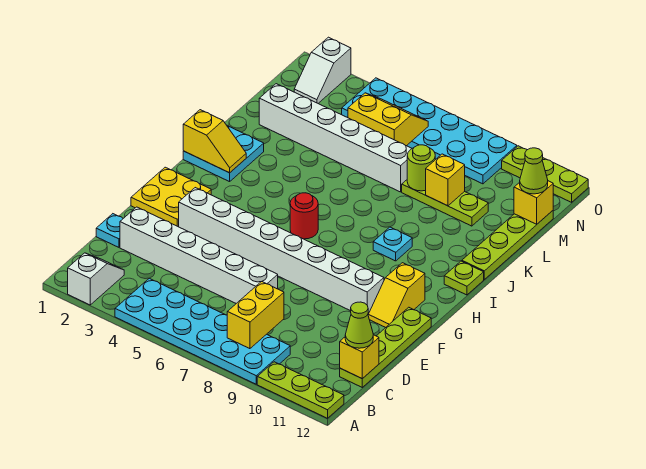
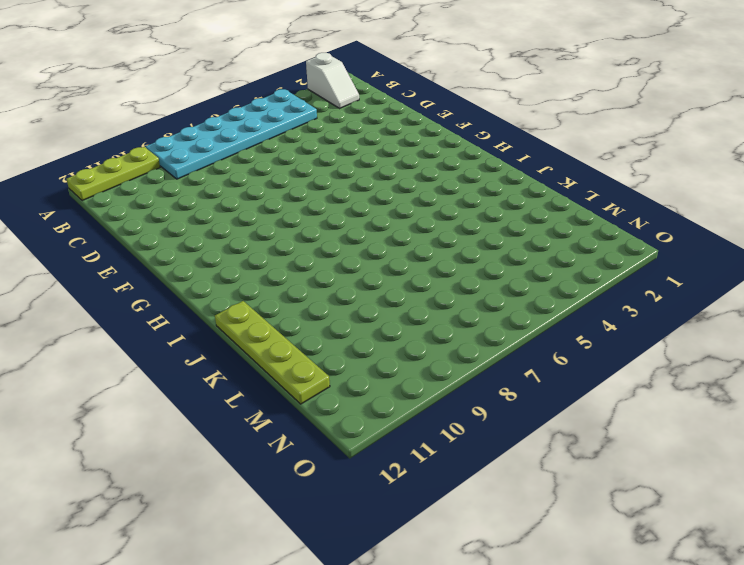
none -> lime plate C12:F12 level 1
none -> cyan plate D1 level 1
none -> white brick D2:D7 level 1

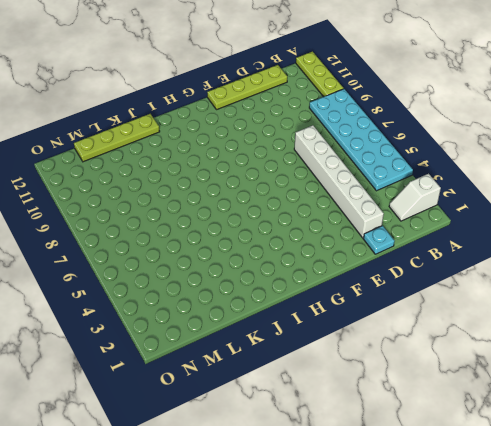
none -> yellow plate F1:G2 level 1
none -> white brick F3:F10 level 1
none -> yellow slope F11:G11 level 1 top G

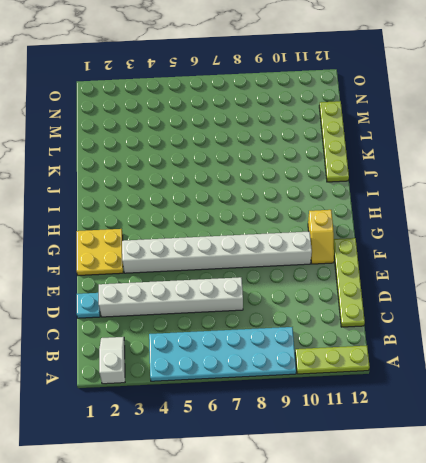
none -> red round brick H6 level 1
none -> cyan plate I1:J2 level 1
none -> cyan plate I9 level 1

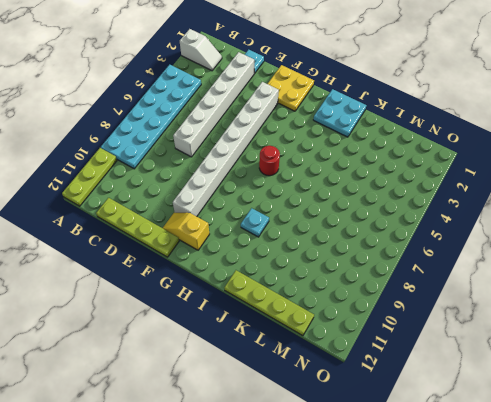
none -> lime plate I12 level 1
none -> white brick L2:L7 level 1
none -> lime plate L8:L10 level 1

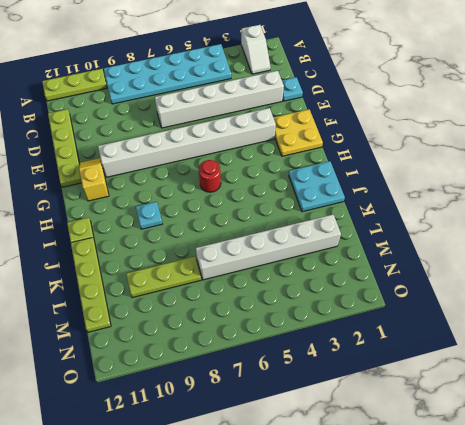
none -> white slope N2:O2 level 1 top O
none -> cyan plate N4:O9 level 1
none -> lime plate O10:O12 level 1

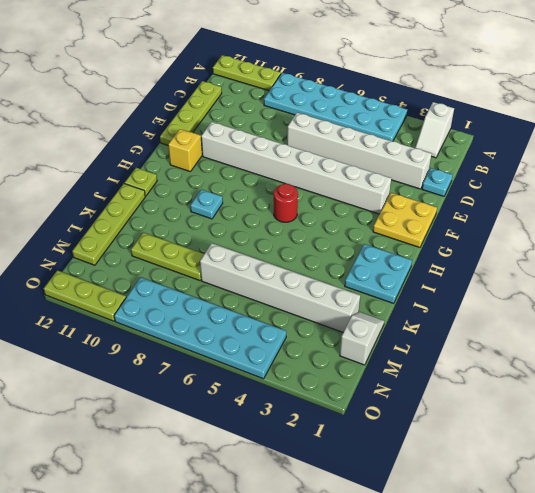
white slope L1:M1 level 1 top M -> white slope N2:O2 level 1 top O
none -> yellow brick B8:C8 level 2
none -> yellow brick C12 level 2
none -> yellow slope I1:I2 level 2 top 1

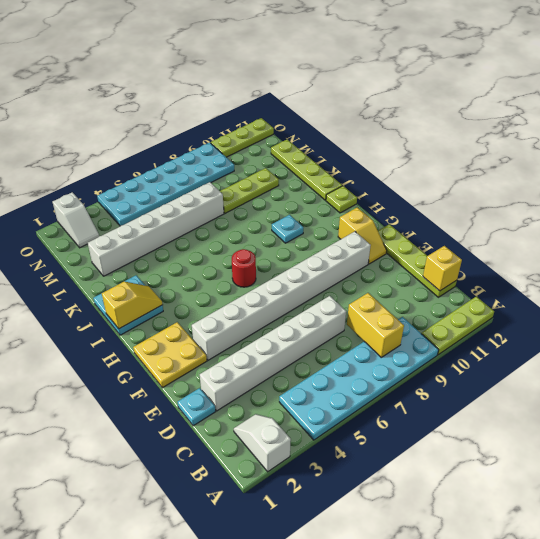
none -> lime round brick L8 level 2
none -> yellow brick L9 level 2
none -> yellow slope M5:N6 level 2 top M

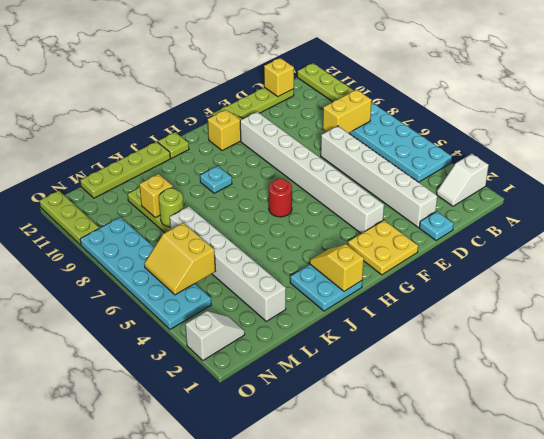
none -> yellow brick M12 level 2
none -> lime cone C12 level 3
none -> lime cone M12 level 3

